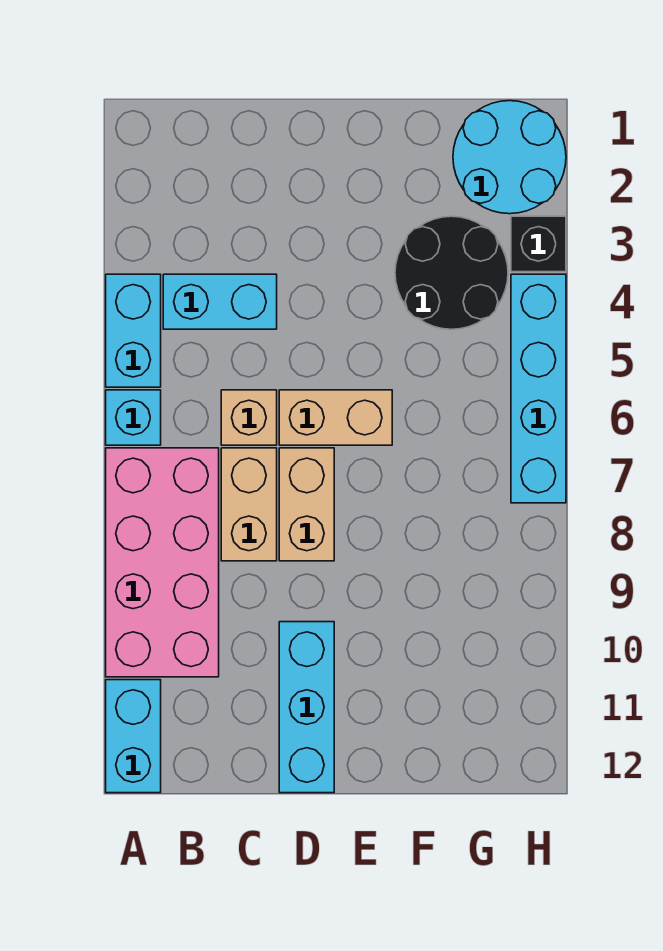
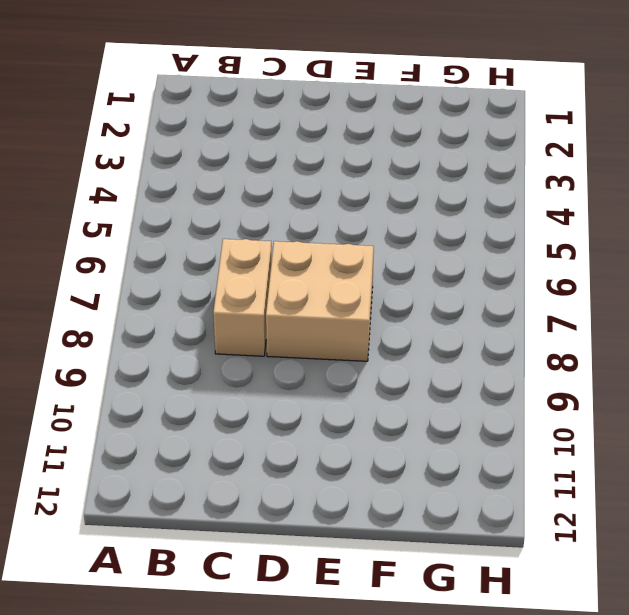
tan brick D7:E8 level 1 -> tan brick D7:D8 level 1
none -> cyan brick A4:A5 level 1
none -> cyan brick A6 level 1
none -> pink brick A7:B10 level 1

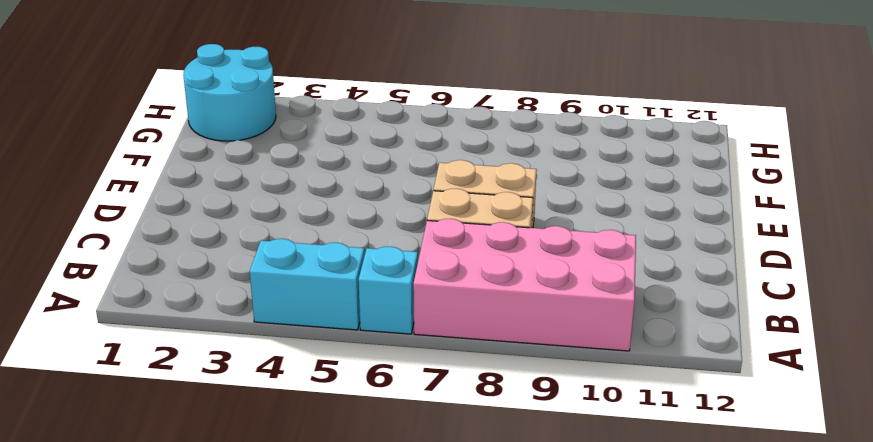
none -> cyan brick A11:A12 level 1
none -> cyan brick B4:C4 level 1
none -> tan brick C6 level 1

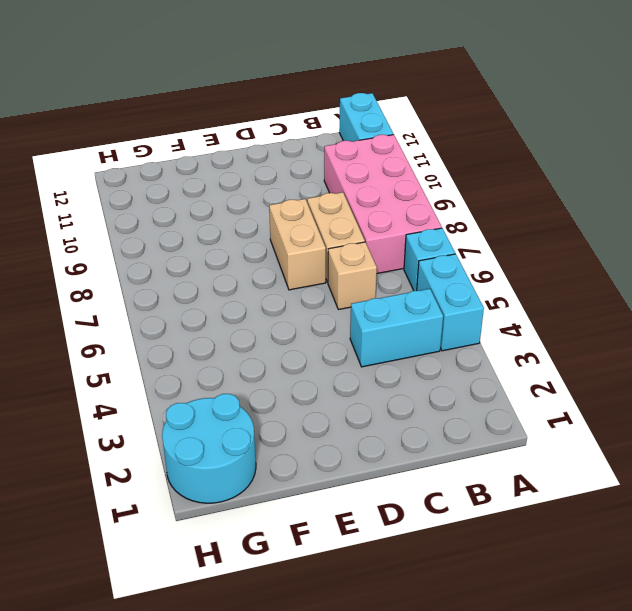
none -> tan brick D6:E6 level 1
none -> cyan brick D10:D12 level 1
none -> black round brick F3:G4 level 1

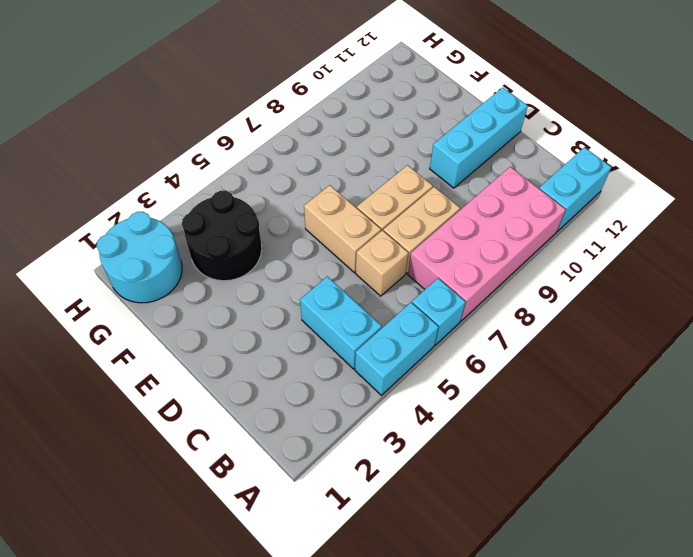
none -> black brick H3 level 1
none -> cyan brick H4:H7 level 1

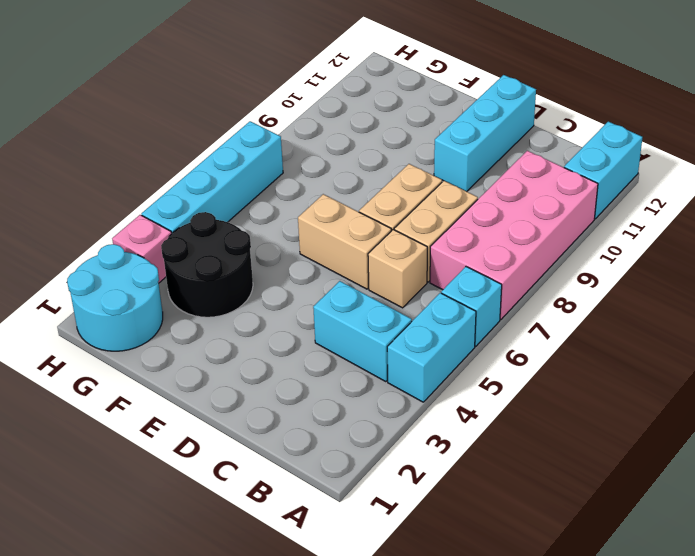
pink brick H3 level 1 -> black brick H3 level 1

